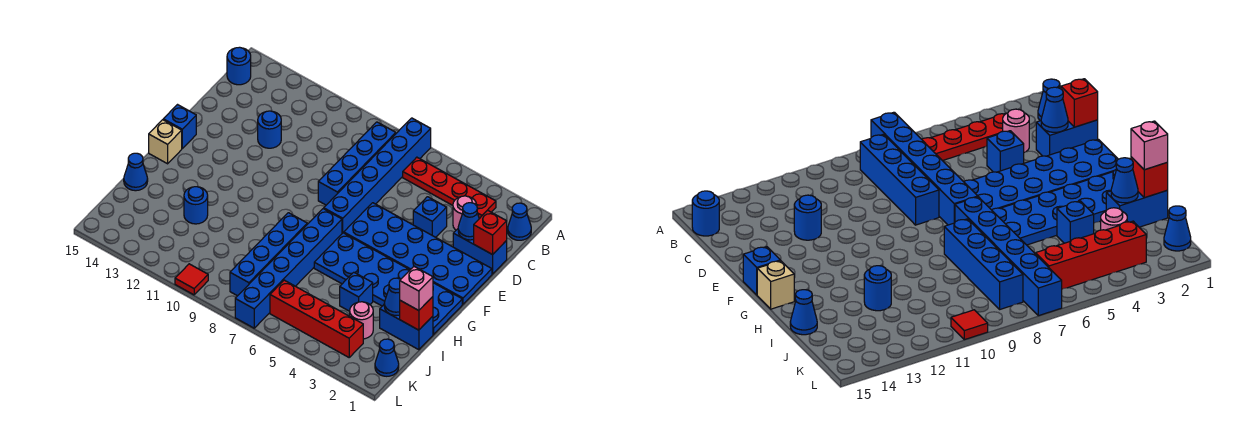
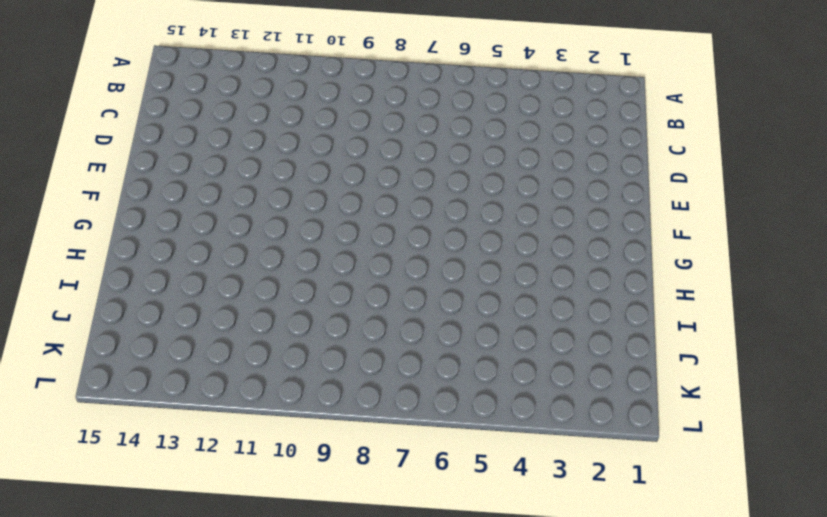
none -> blue brick A7:F7 level 1
none -> blue cone B1 level 1
none -> red plate B3:B6 level 1

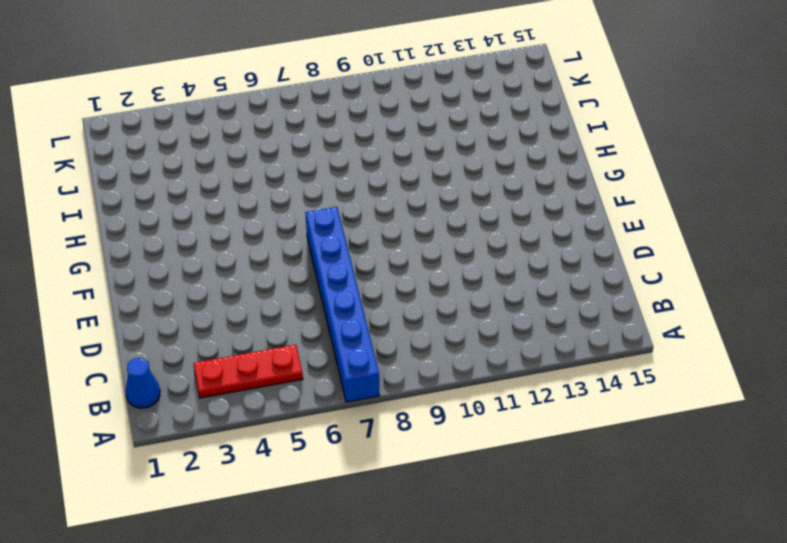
red plate B3:B5 level 1 -> red plate B3:B6 level 1
none -> blue brick B8:E8 level 1
none -> blue round brick B15 level 1
none -> pink round brick C3 level 1

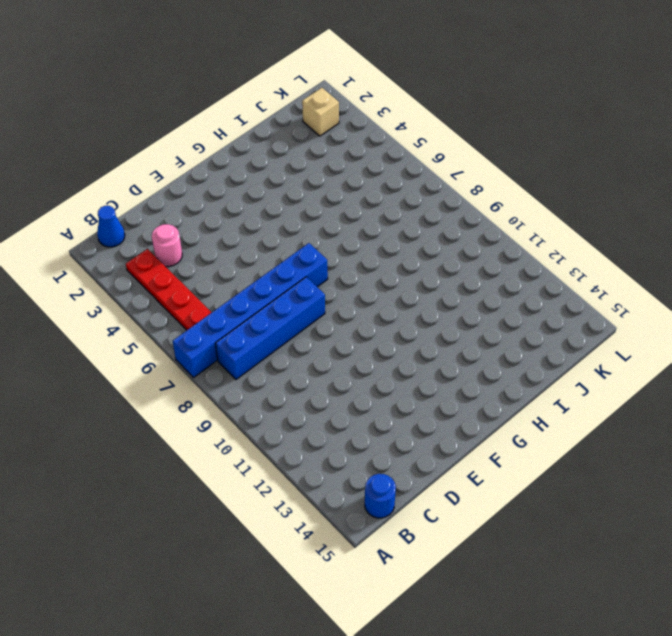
tan brick K2 level 1 -> tan brick G15 level 1
none -> blue brick D1:D2 level 1
none -> blue brick D4 level 1
none -> blue round brick D12 level 1

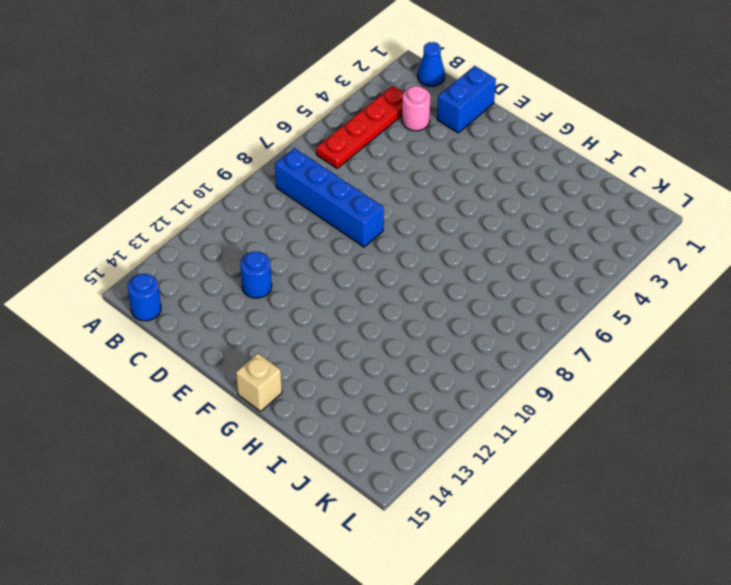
none -> blue brick A7:F7 level 1
none -> blue brick D4 level 1
none -> blue plate E1:F6 level 1

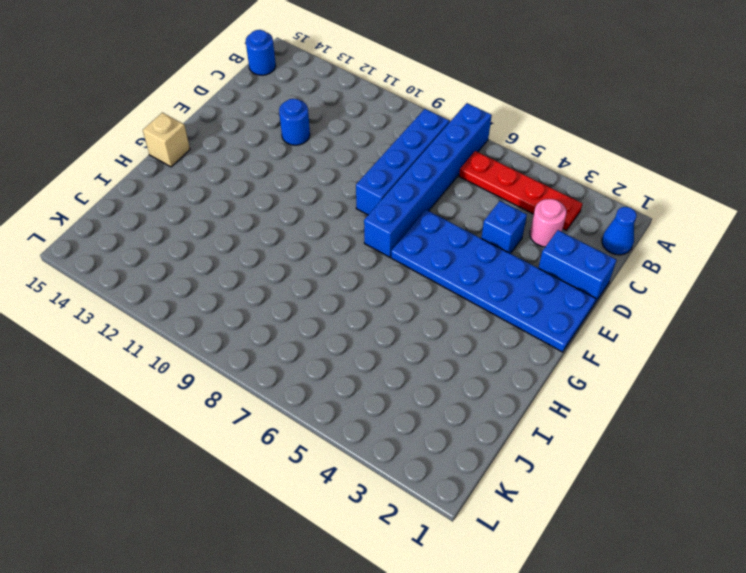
none -> blue brick F15 level 1
none -> blue plate G1:H6 level 1
none -> blue brick G7:L7 level 1

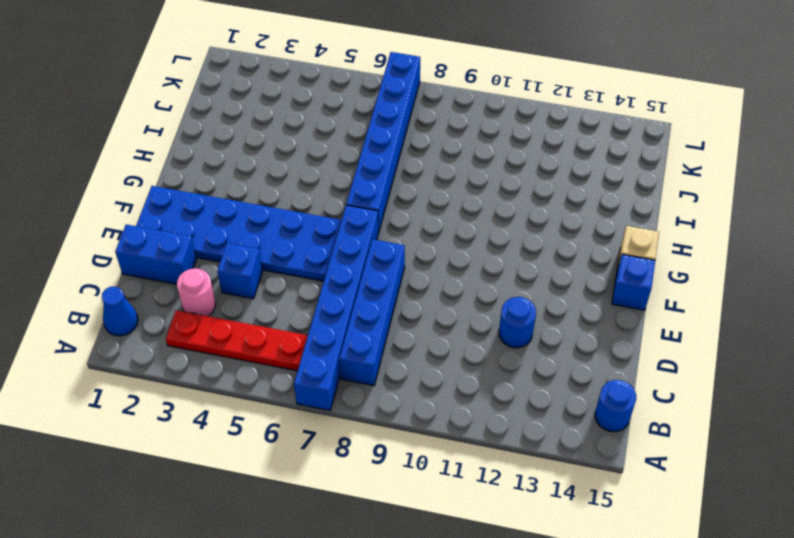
none -> blue plate G1:H6 level 1
none -> blue brick H8:K8 level 1
none -> blue brick I1:I2 level 1

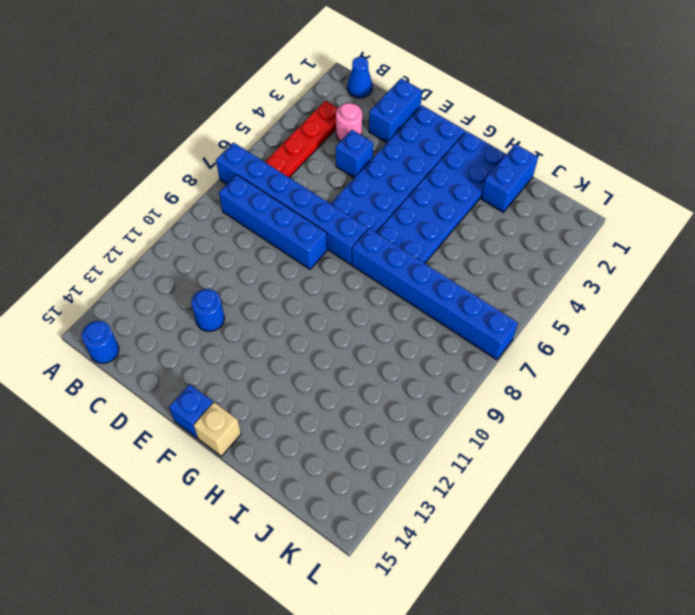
none -> blue brick H8:K8 level 1
none -> blue brick I4 level 1
none -> blue round brick I12 level 1

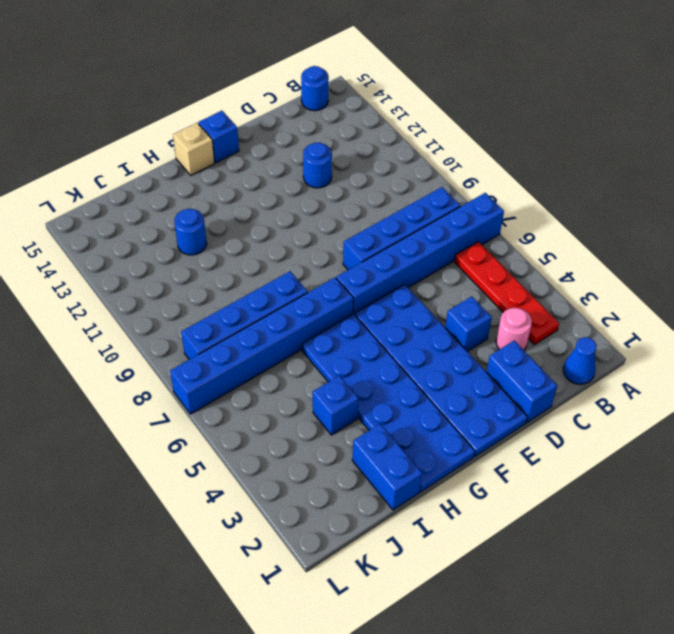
none -> blue cone I15 level 1
none -> pink round brick J3 level 1
none -> blue cone K1 level 1

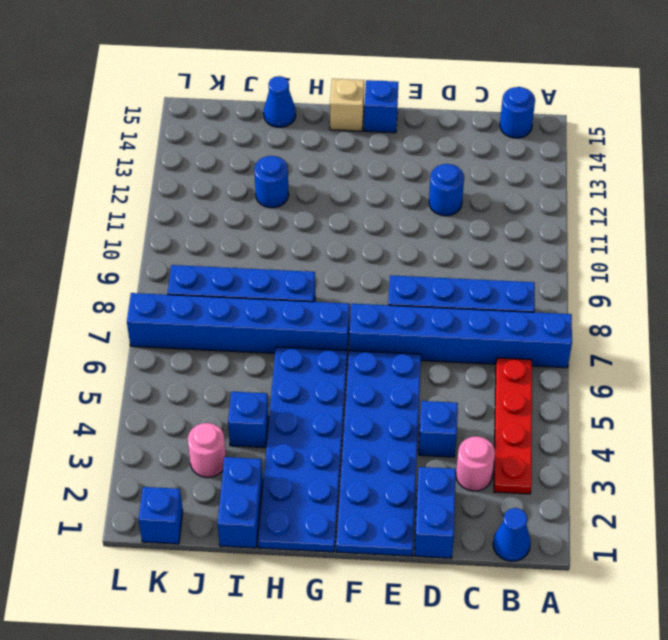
blue brick K1 level 1 -> blue cone K1 level 1
none -> red brick K3:K6 level 1
none -> red tile L10 level 1
none -> red brick D1 level 2

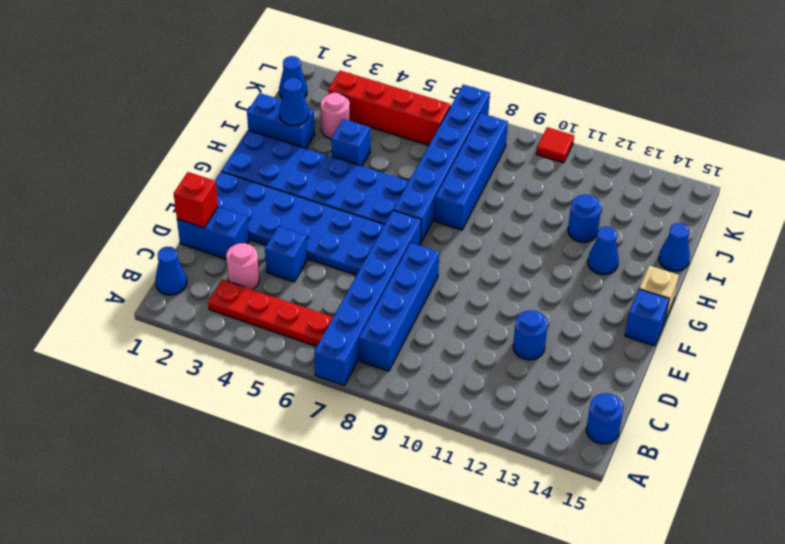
blue cone H13 level 1 -> blue cone D2 level 2
none -> red brick I1 level 2
none -> pink brick I1 level 3

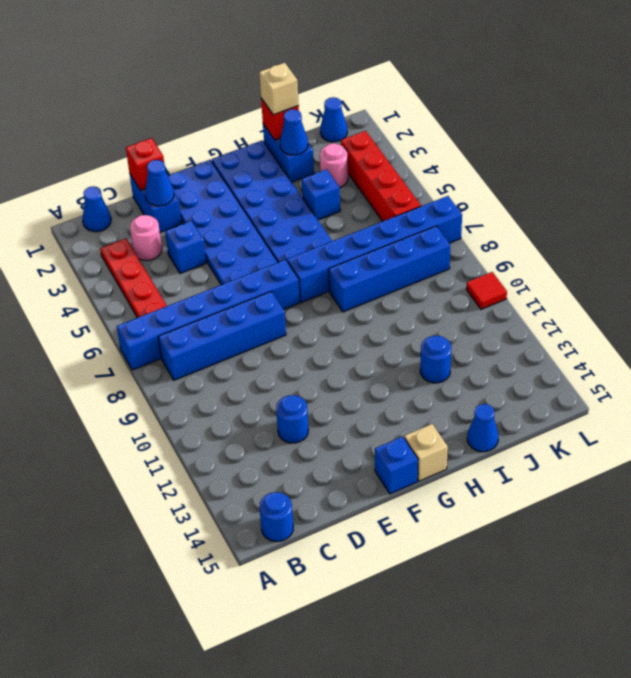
tan brick I1 level 3 -> pink brick I1 level 3

